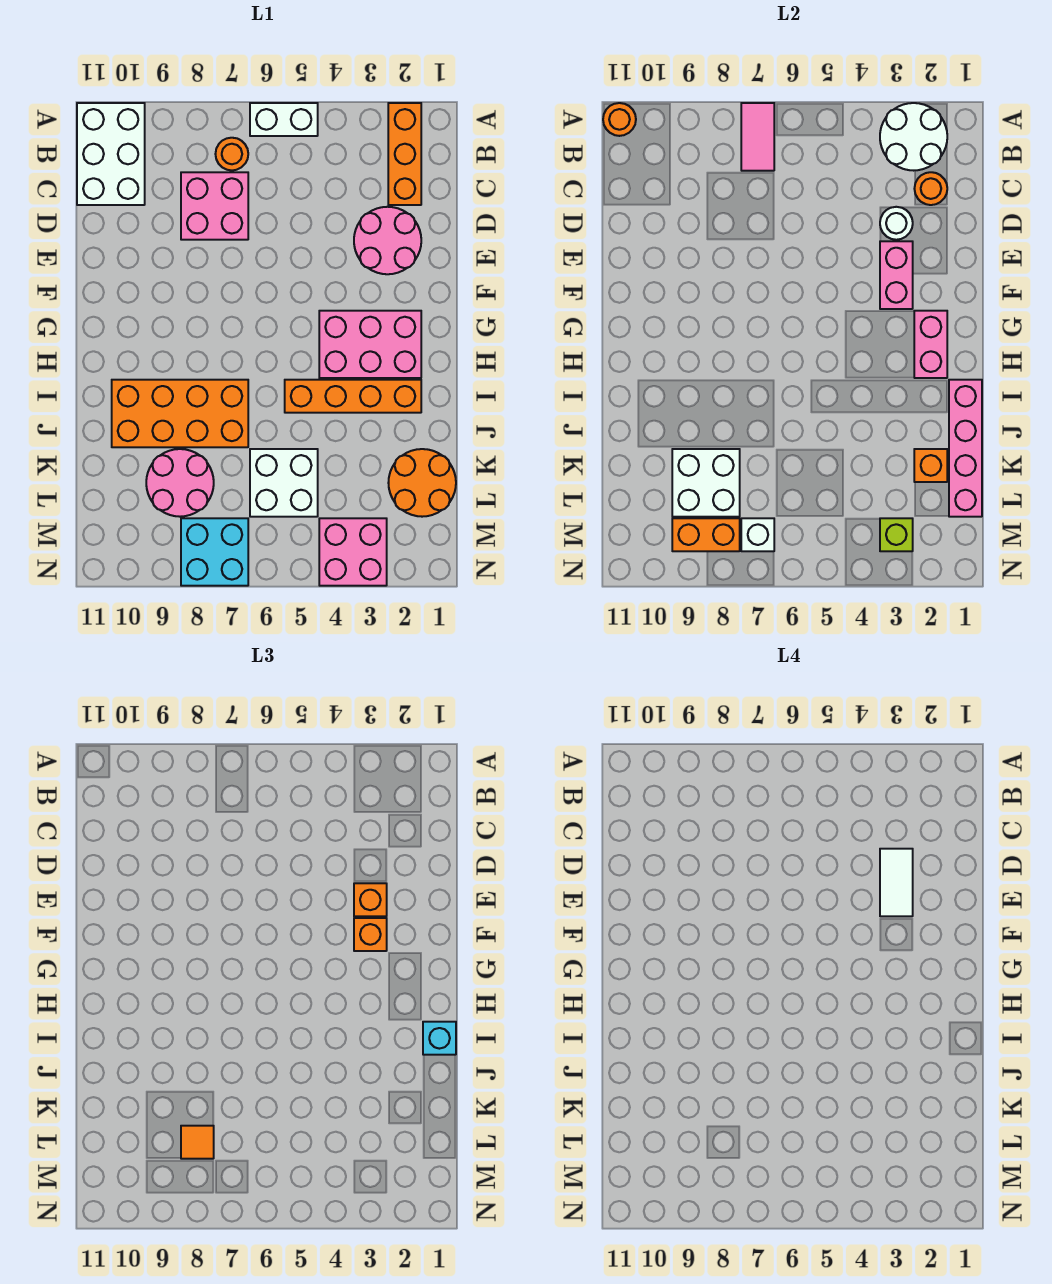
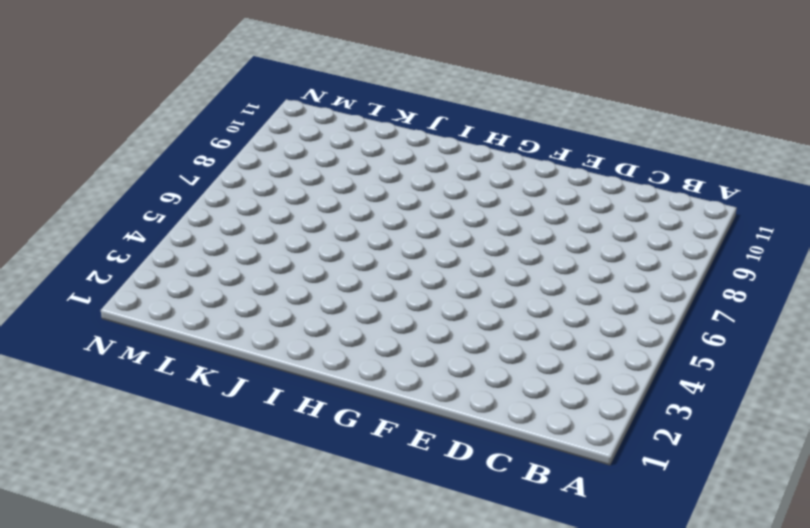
none -> orange brick A2:C2 level 1
none -> white brick A5:A6 level 1
none -> white brick A10:C11 level 1
none -> orange round brick B7 level 1

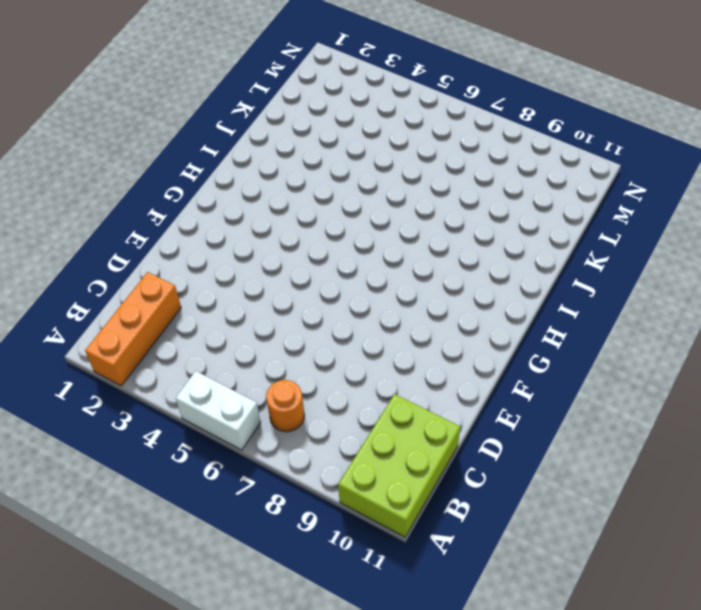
lime brick A10:C11 level 1 -> white brick A10:C11 level 1
none -> pink brick C7:D8 level 1
none -> pink round brick D2:E3 level 1
none -> pink brick G2:H4 level 1
none -> orange brick I2:I5 level 1

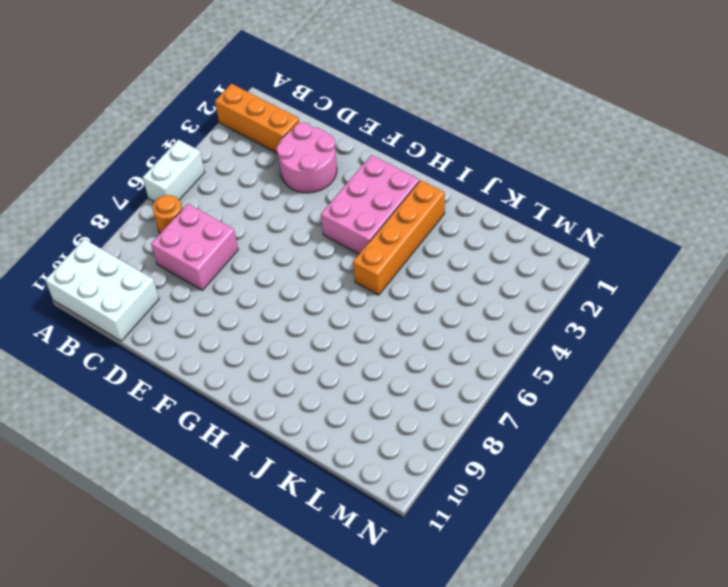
none -> orange brick I7:J10 level 1
none -> orange round brick K1:L2 level 1
none -> white brick K5:L6 level 1
none -> pink round brick K8:L9 level 1

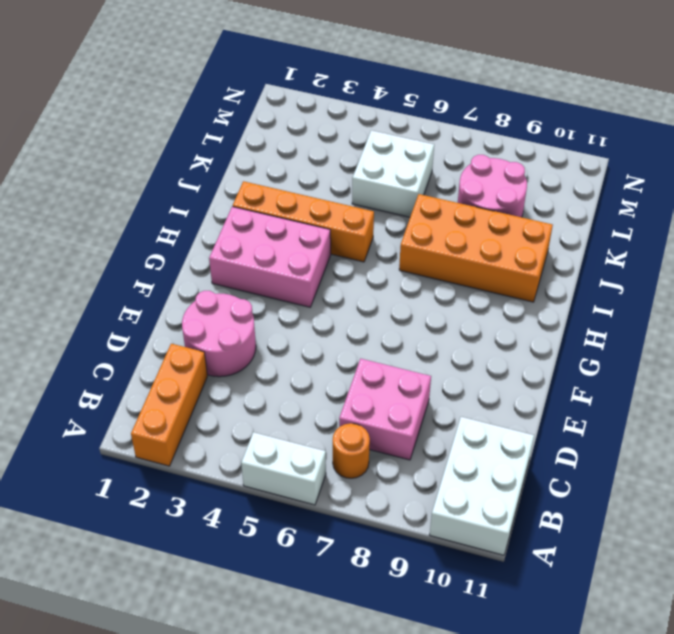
none -> orange round brick K1:L2 level 1
none -> pink brick M3:N4 level 1
none -> cyan brick M7:N8 level 1
none -> white round brick A2:B3 level 2

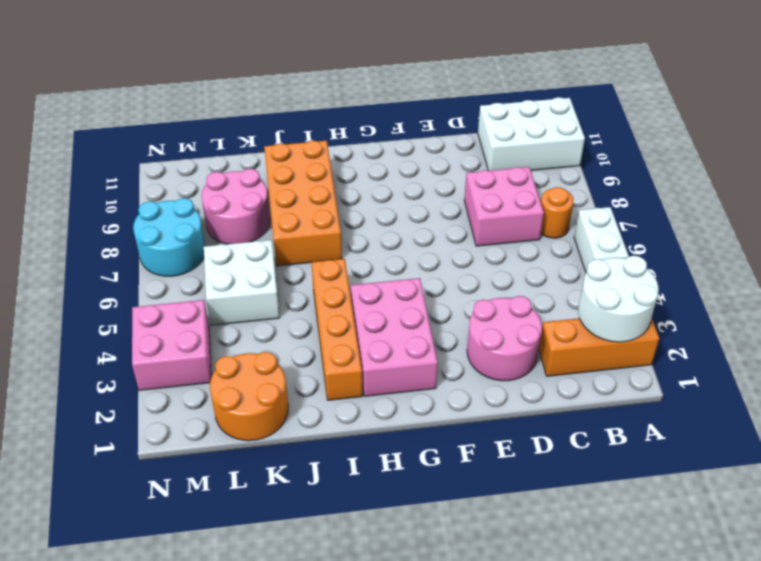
cyan round brick M7:N8 level 1 -> cyan brick M7:N8 level 1
none -> pink tile A7:B7 level 2
none -> orange round brick A11 level 2
none -> orange round brick C2 level 2
none -> white round brick D3 level 2

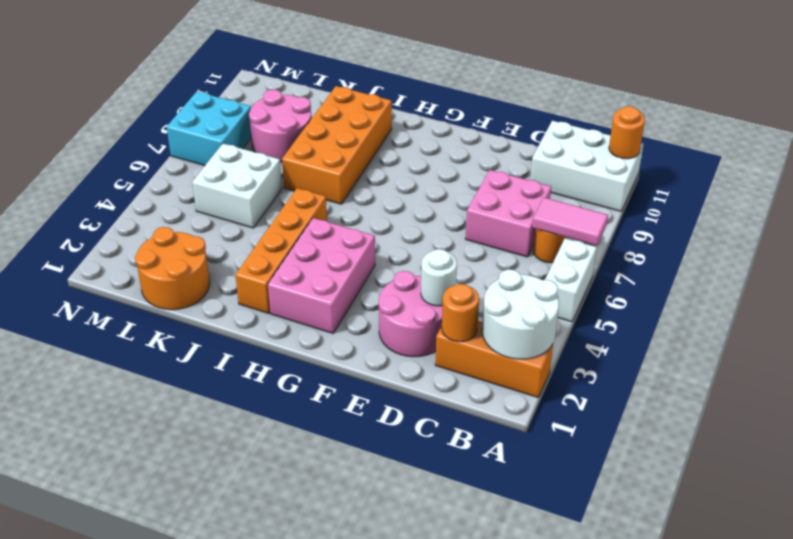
none -> pink brick M3:N4 level 1
none -> pink brick E3:F3 level 2
none -> pink brick G2:H2 level 2
none -> pink brick I1:L1 level 2

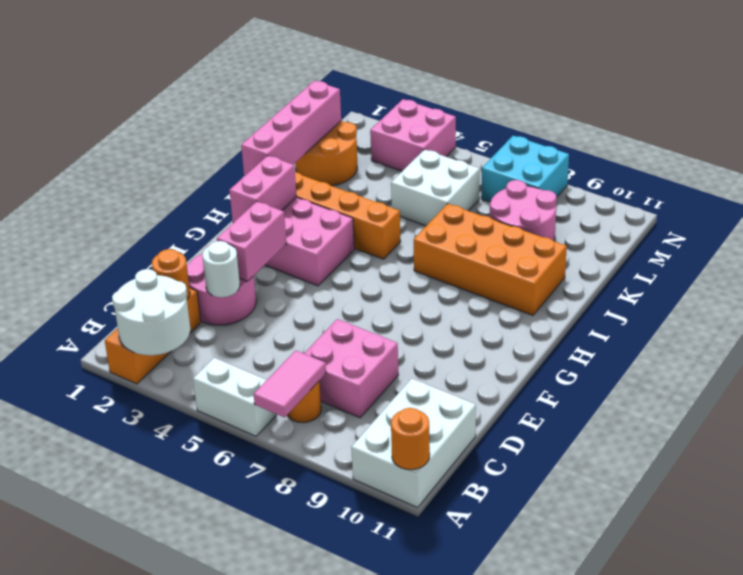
none -> orange brick K2 level 2
none -> white brick K8:L9 level 2
none -> lime brick M3 level 2
none -> white brick M7 level 2

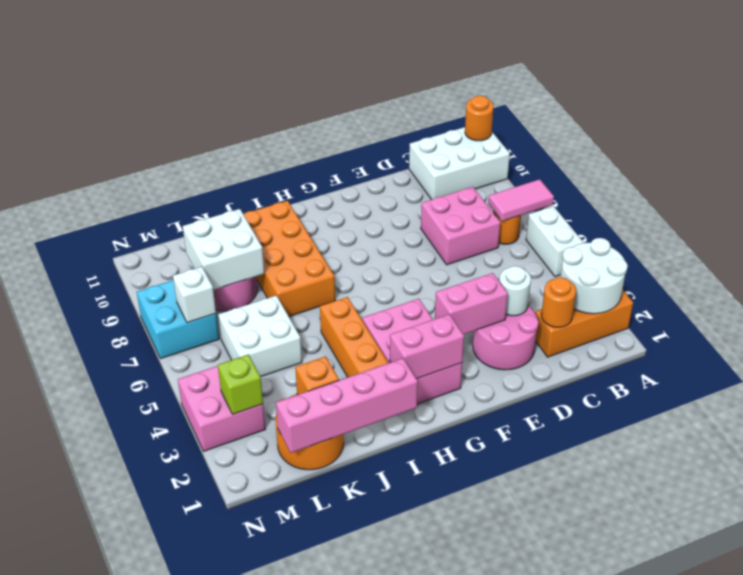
none -> orange brick M8:M9 level 2
none -> orange brick E3 level 3
none -> orange brick F3 level 3
none -> cyan brick I1 level 3

